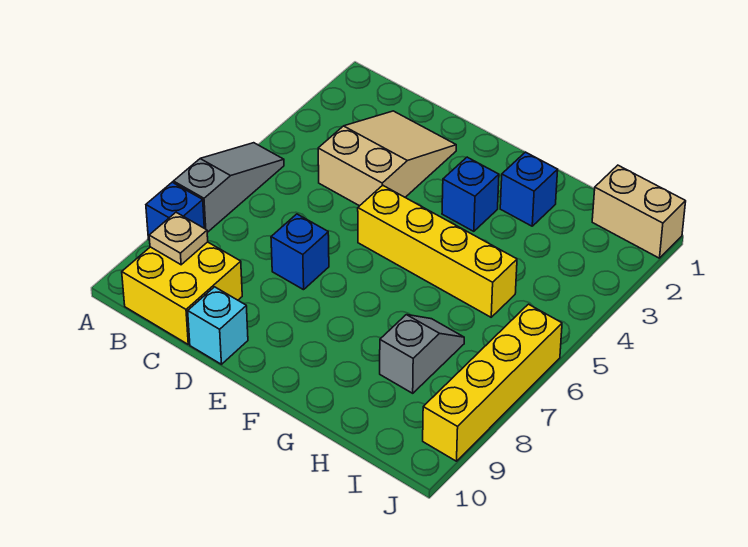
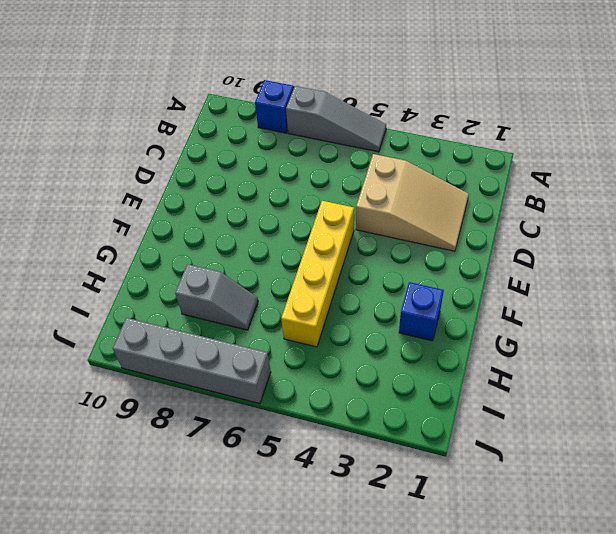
grey brick J6:J9 level 1 -> yellow brick J6:J9 level 1
none -> yellow brick B9:C10 level 1
none -> blue brick D7 level 1
none -> cyan brick D10 level 1

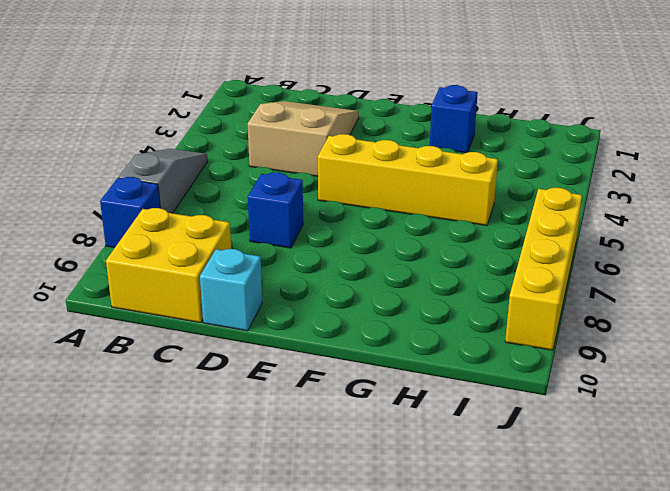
none -> blue brick F3 level 1
none -> grey slope H7:H8 level 1 top 8
none -> tan brick I1:J1 level 1

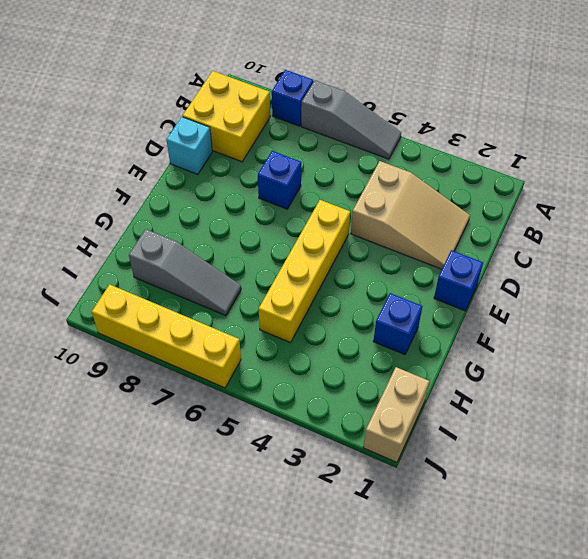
blue brick E1 level 1 -> blue brick F3 level 1
grey slope H7:H9 level 1 top 9 -> grey slope H7:H8 level 1 top 8
none -> tan plate B9 level 2

